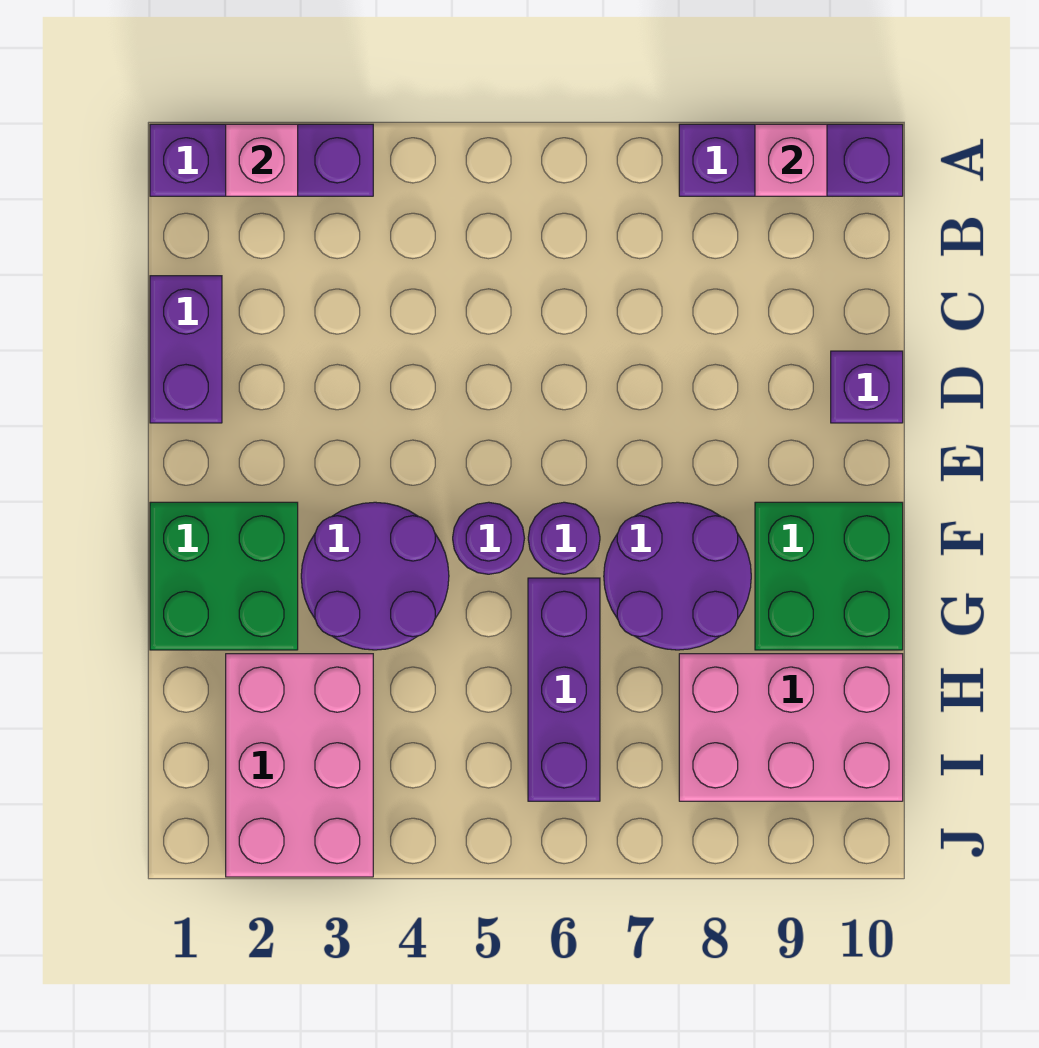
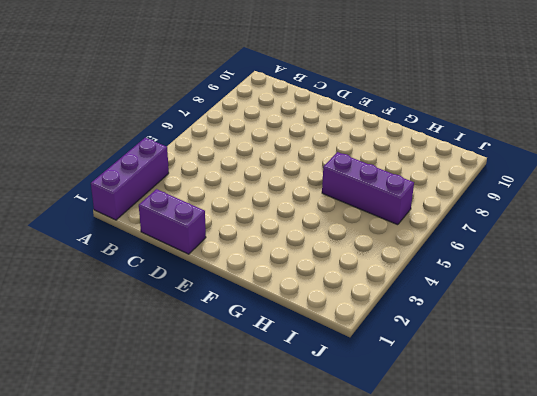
none -> purple brick A8:A10 level 1
none -> purple brick D10 level 1
none -> green brick F1:G2 level 1

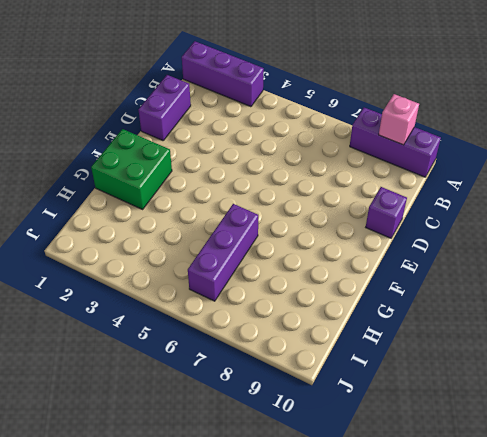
none -> purple round brick F3:G4 level 1
none -> purple round brick F5 level 1
none -> purple round brick F6 level 1

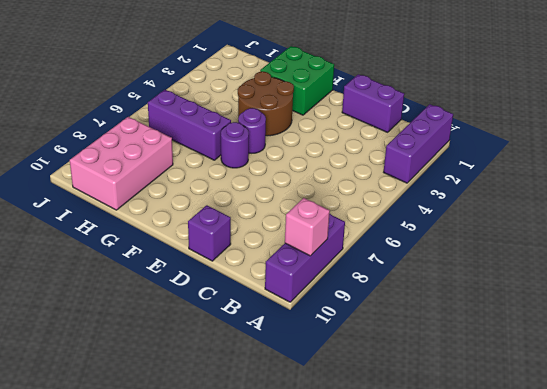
brown round brick F3:G4 level 1 -> purple round brick F3:G4 level 1
none -> purple round brick F7:G8 level 1
none -> green brick F9:G10 level 1
none -> pink brick H2:J3 level 1

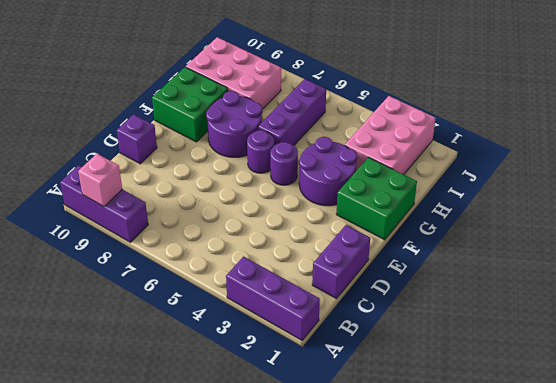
none -> pink brick A2 level 2

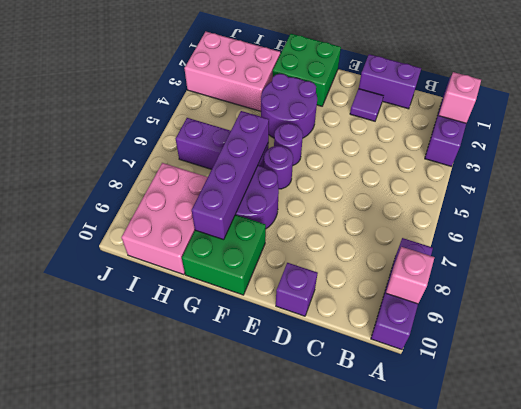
purple tile D2 level 1 -> none
purple brick G6:G9 level 2 -> none

